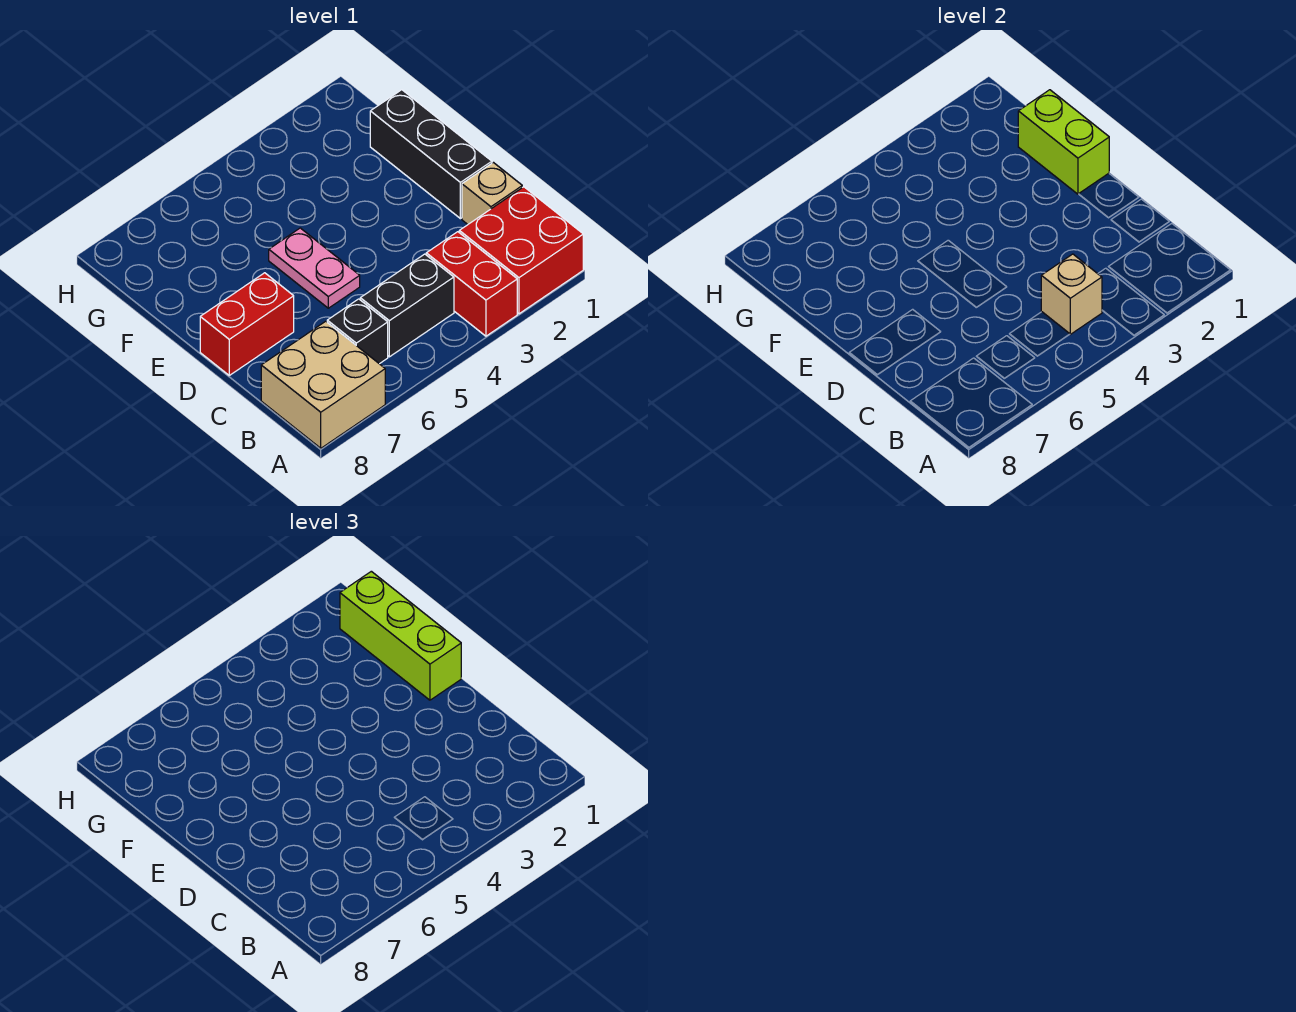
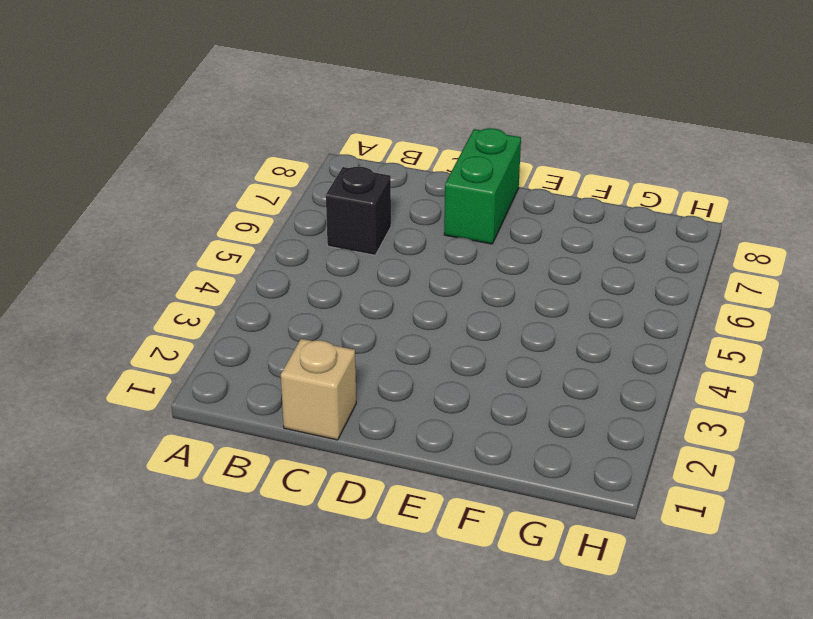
green brick D7:D8 level 1 -> red brick D7:D8 level 1
none -> red brick A1:B2 level 1
none -> red brick A3:B3 level 1
none -> tan brick A7:B8 level 1

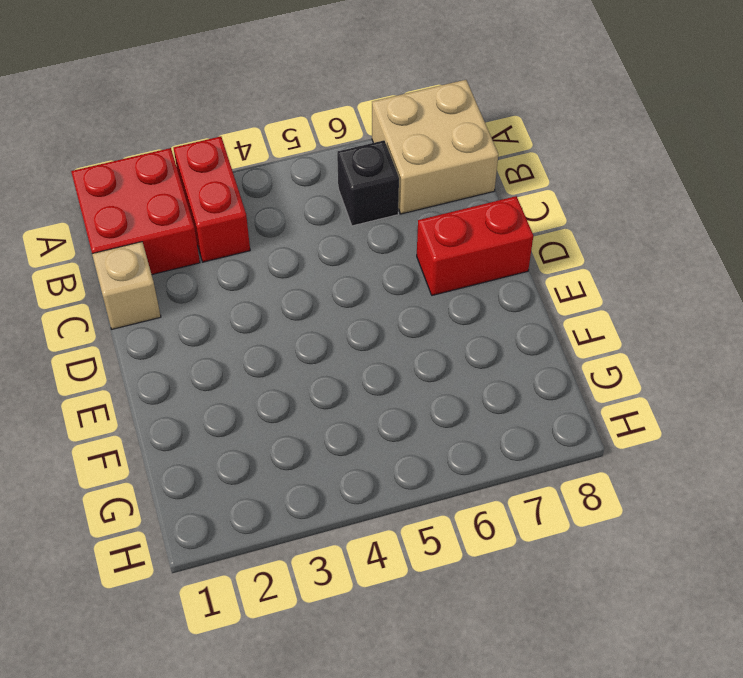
none -> black brick B4:B5 level 1
none -> black brick D1:F1 level 1
none -> pink plate D5:E5 level 1

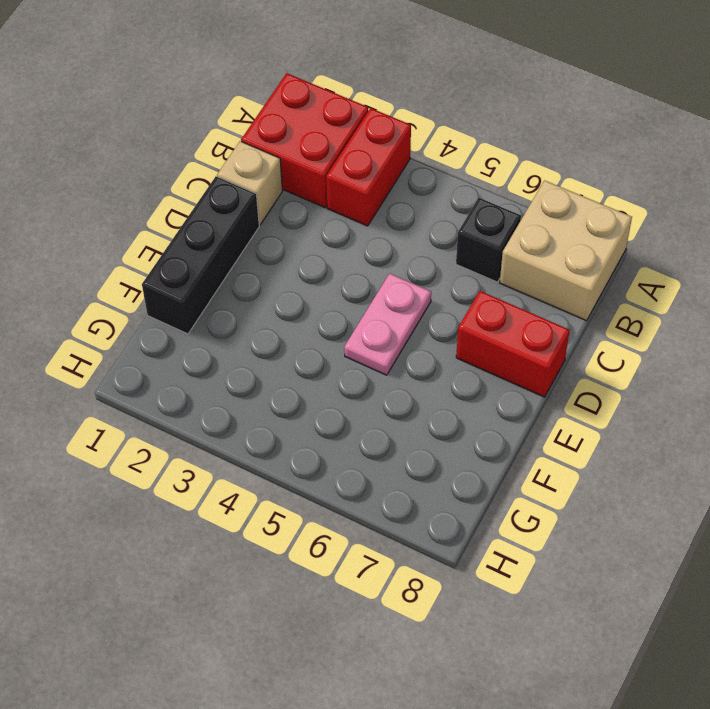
none -> black brick B4:B5 level 1
none -> tan brick B4 level 2
none -> lime brick E1:F1 level 2

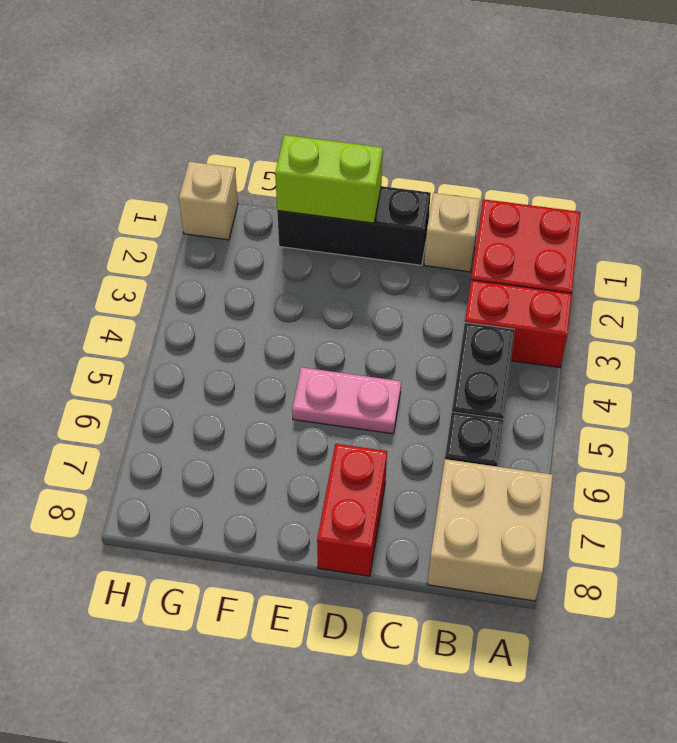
tan brick H1 level 1 -> tan brick B4 level 2
none -> lime brick E1:G1 level 3

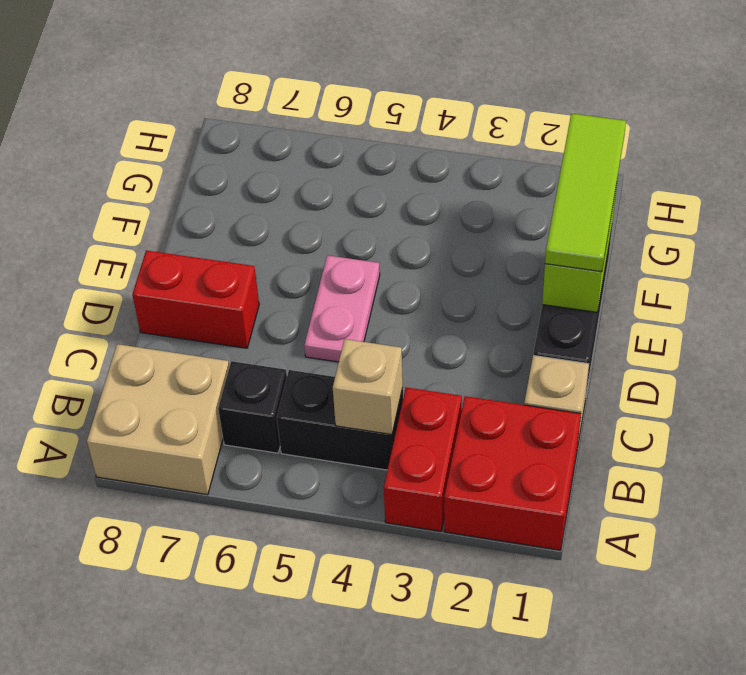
lime tile E1:G1 level 3 -> lime brick E1:G1 level 3

